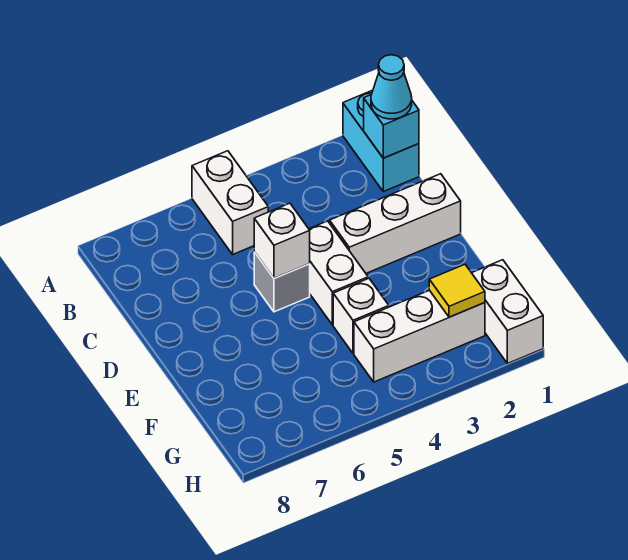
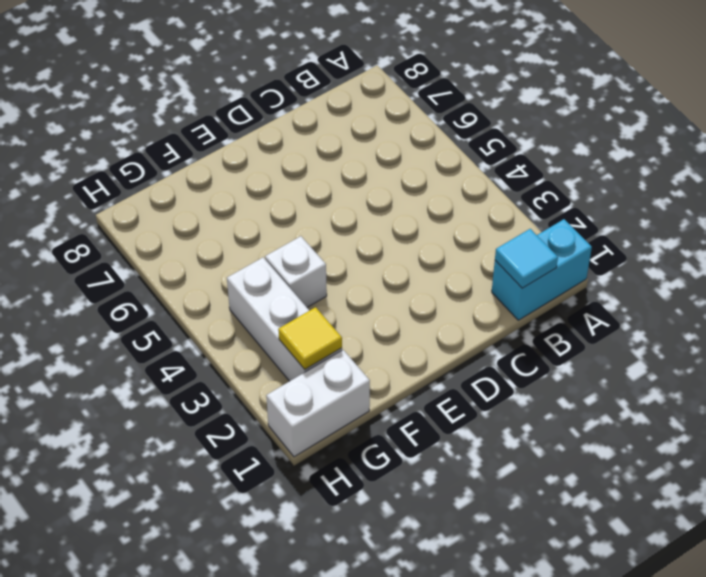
cyan tile B1 level 2 -> cyan brick B1 level 2
none -> white brick A5:B5 level 1
none -> white brick D1:D3 level 1
none -> white brick D4:E4 level 1

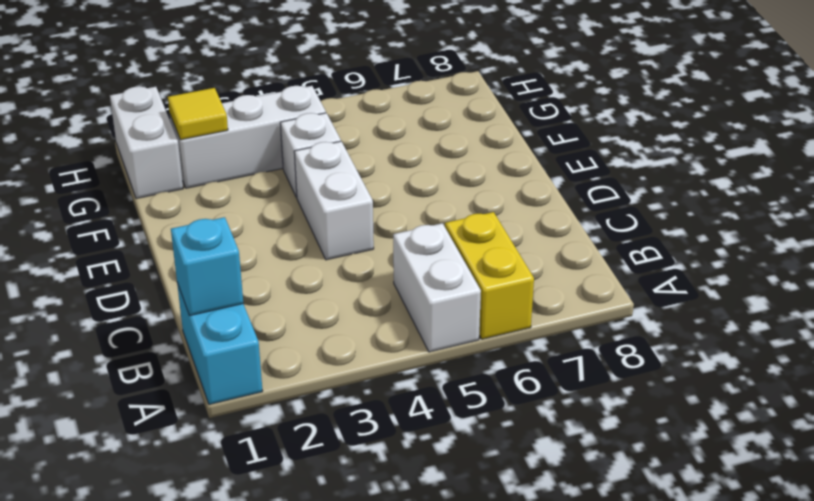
yellow brick A6:B6 level 1 -> none
none -> white brick D1:D3 level 1
none -> grey brick D5 level 1
none -> white brick D5 level 2

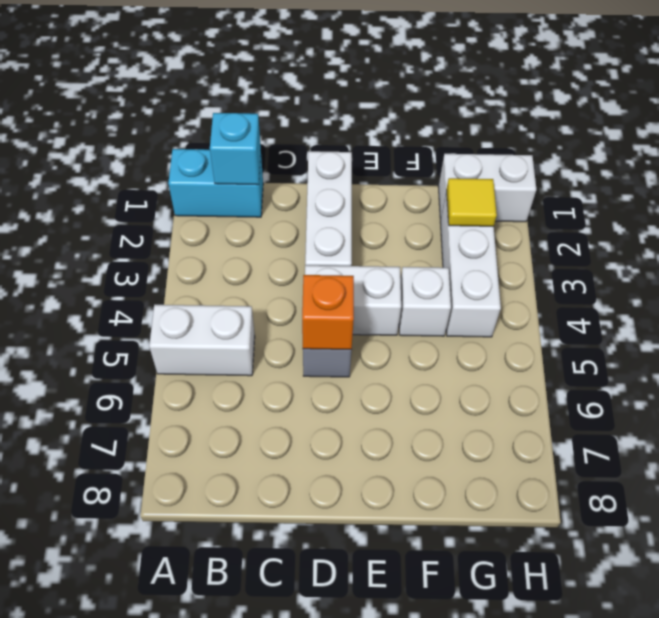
orange brick D5 level 2 -> white brick D5 level 2
none -> cyan cone B1 level 3

